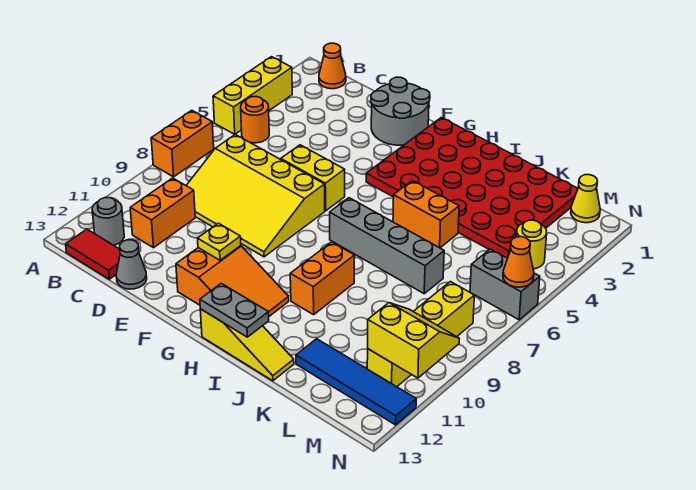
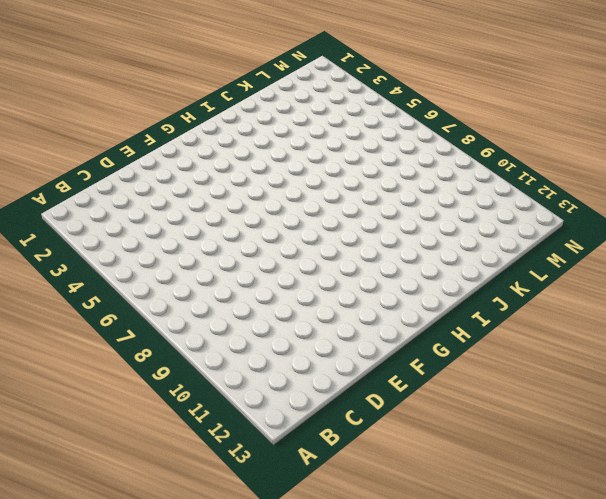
none -> yellow brick A3:A5 level 1
none -> orange brick A7:A8 level 1
none -> orange cone B1 level 1

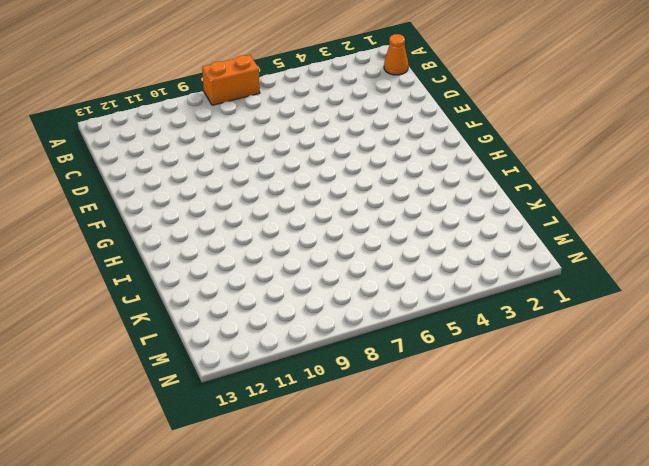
none -> yellow brick A3:A5 level 1
none -> orange round brick B5 level 1
none -> grey round brick B12 level 1

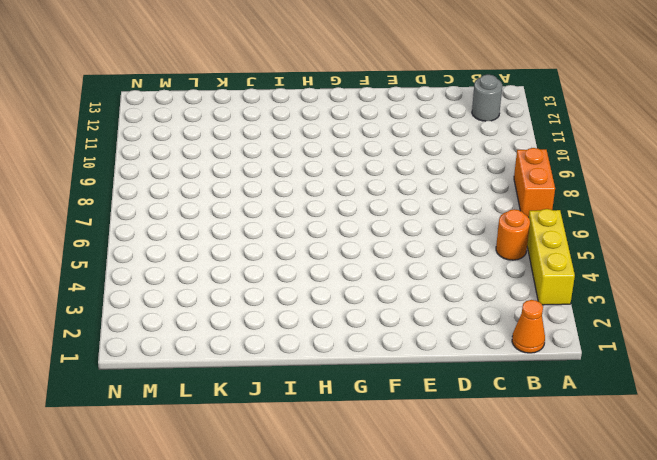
none -> red tile B13:C13 level 1
none -> yellow slope C7:F9 level 1 top 7
none -> orange brick C10:C11 level 1

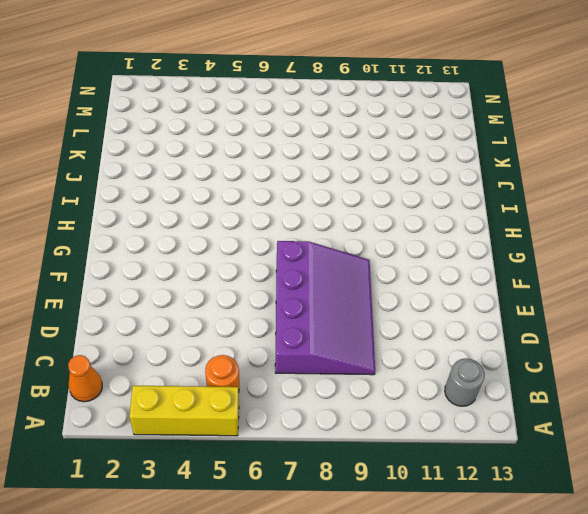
purple slope C7:F9 level 1 top 7 -> yellow slope C7:F9 level 1 top 7
none -> orange brick A7:A8 level 1
none -> red tile B13:C13 level 1
none -> orange brick C10:C11 level 1

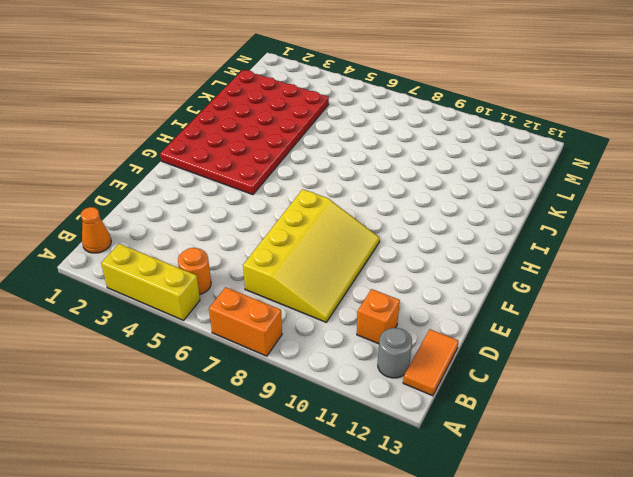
orange tile B13:C13 level 1 -> red tile B13:C13 level 1
orange brick C11 level 1 -> orange brick C10:C11 level 1
none -> grey cone D13 level 1
none -> grey round brick E1:F2 level 1
none -> yellow brick E6:F6 level 1

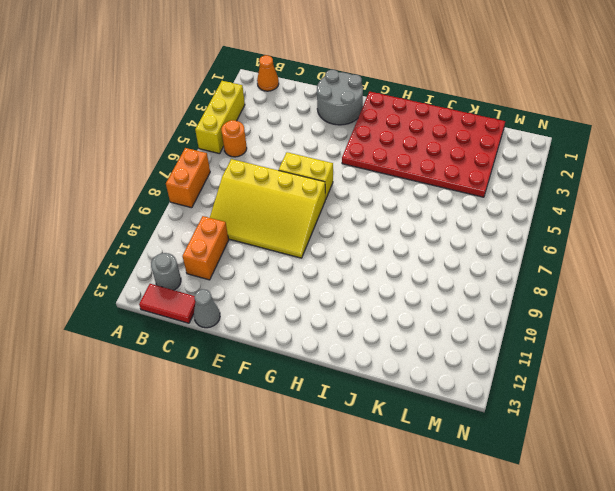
none -> orange slope F11:H12 level 1 top F
none -> grey brick H7:K7 level 1
none -> yellow slope H13:J13 level 1 top H

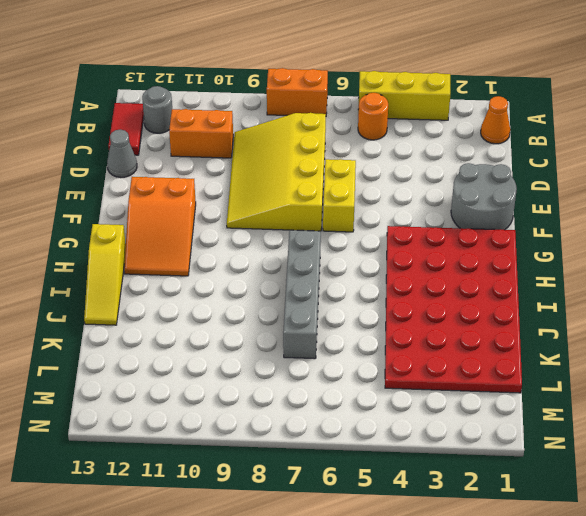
none -> orange brick I5:J5 level 1
none -> orange brick I9:I10 level 1
none -> blue tile K12:N12 level 1

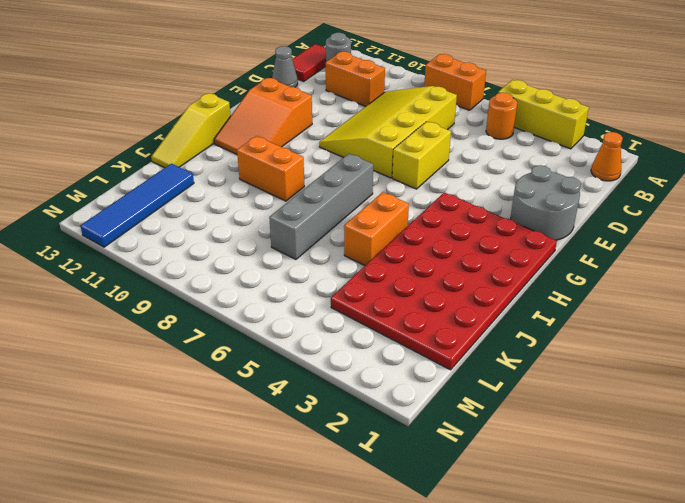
none -> yellow cone M1 level 1
none -> yellow round brick M4 level 1
none -> grey brick M6:N6 level 1

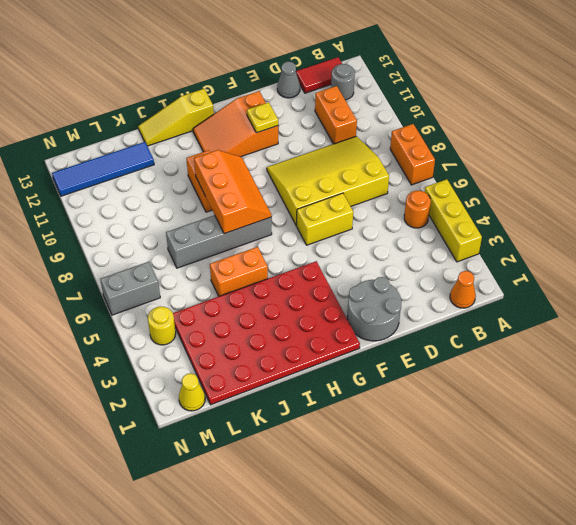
orange slope H7:I9 level 2 top I -> none
none -> yellow brick M8:M11 level 1
none -> grey plate H13:I13 level 2
none -> yellow slope M10:N11 level 2 top 11

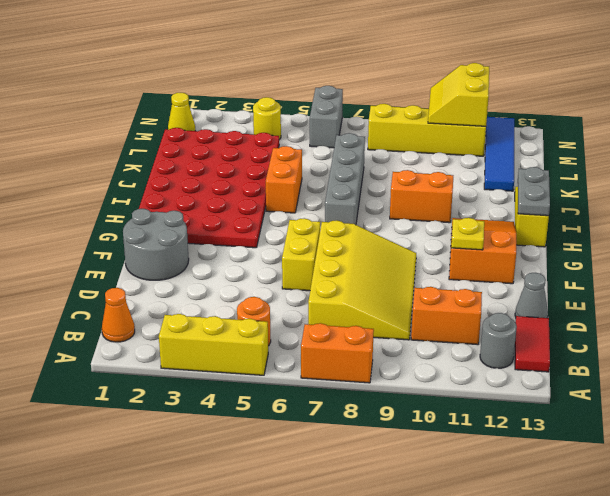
none -> orange cone N6 level 2

